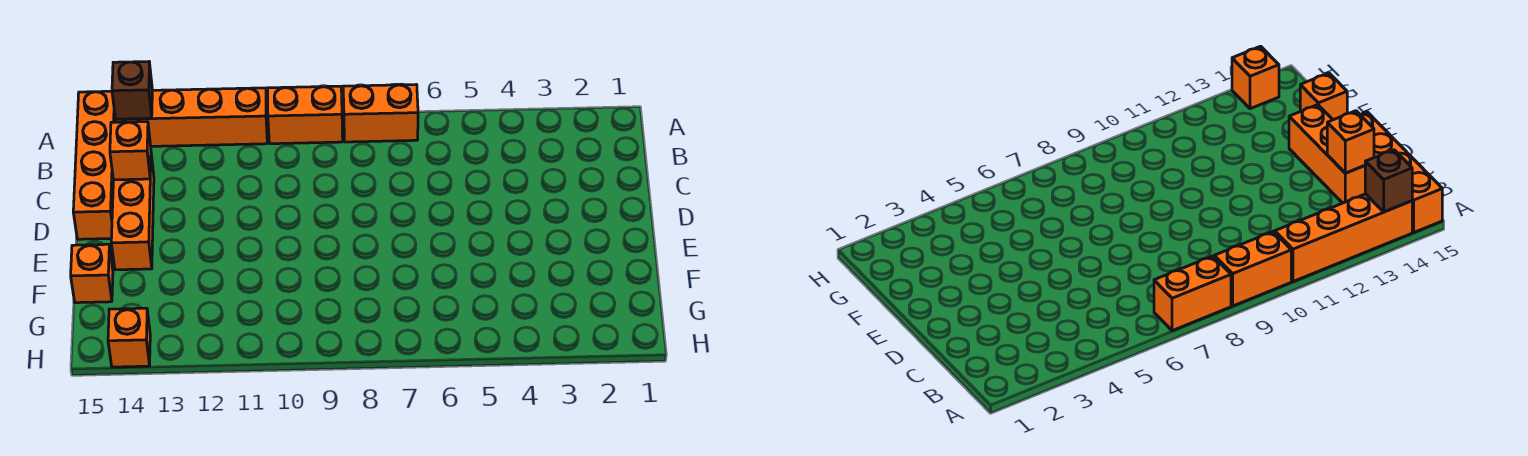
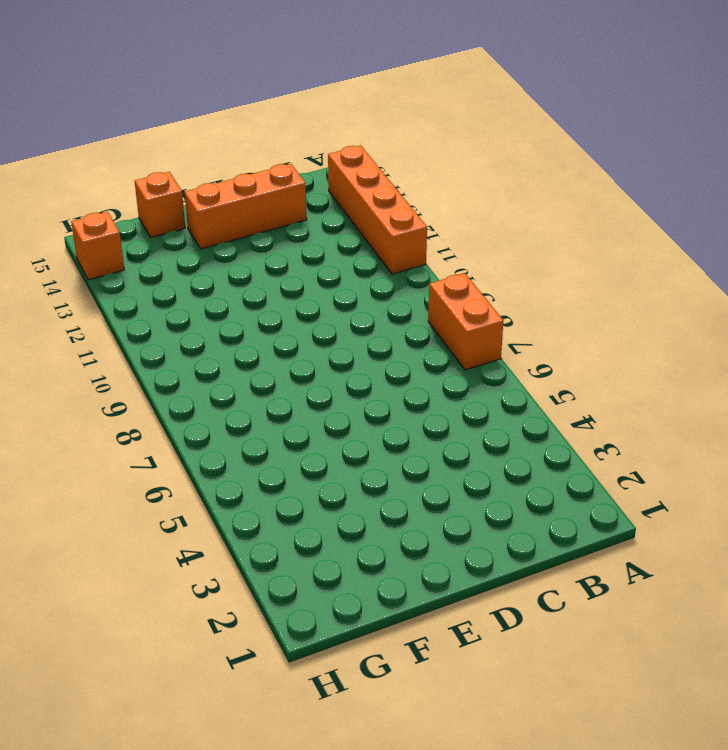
none -> orange brick A9:A10 level 1
none -> orange brick A15:D15 level 1

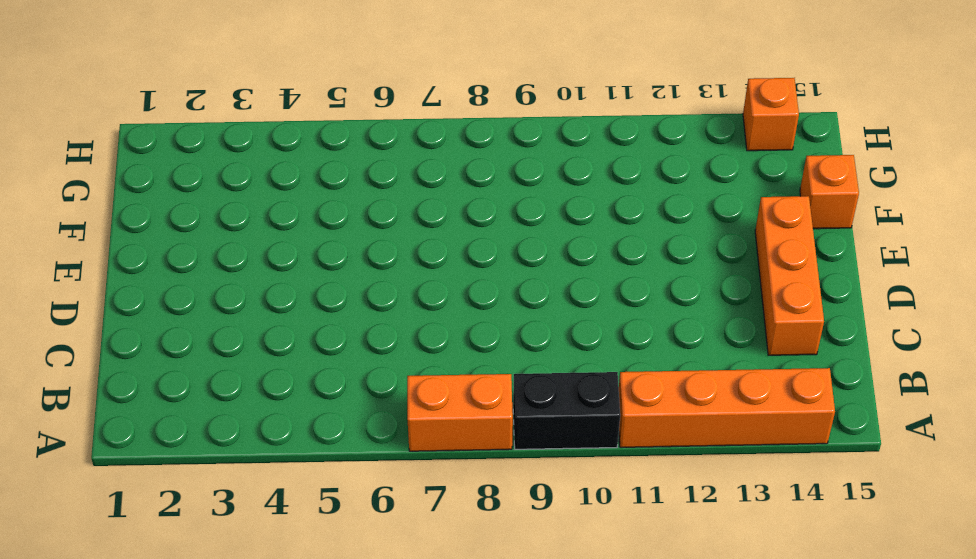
black brick A9:A10 level 1 -> orange brick A9:A10 level 1
none -> orange brick A15:D15 level 1
none -> brown brick A14 level 2

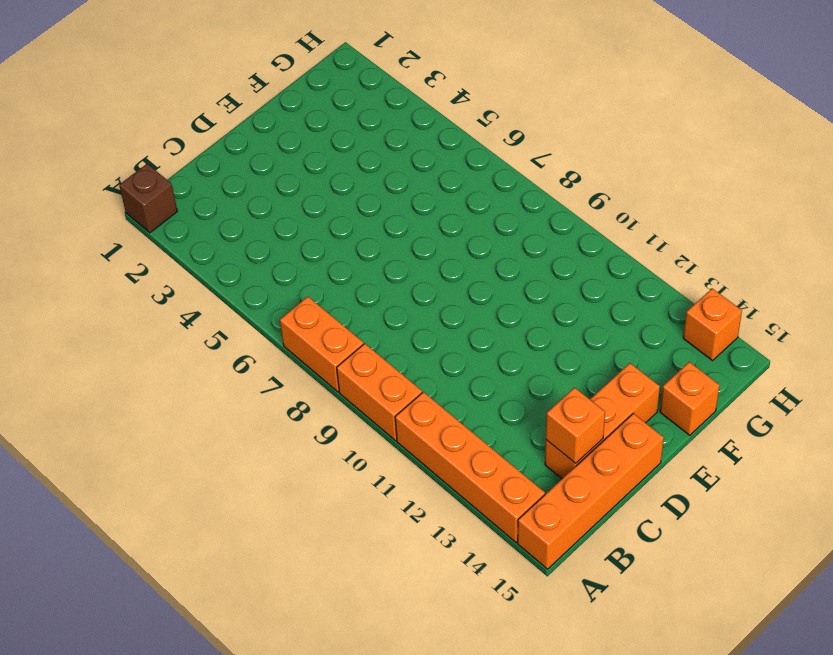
brown brick A1 level 1 -> brown brick A14 level 2

